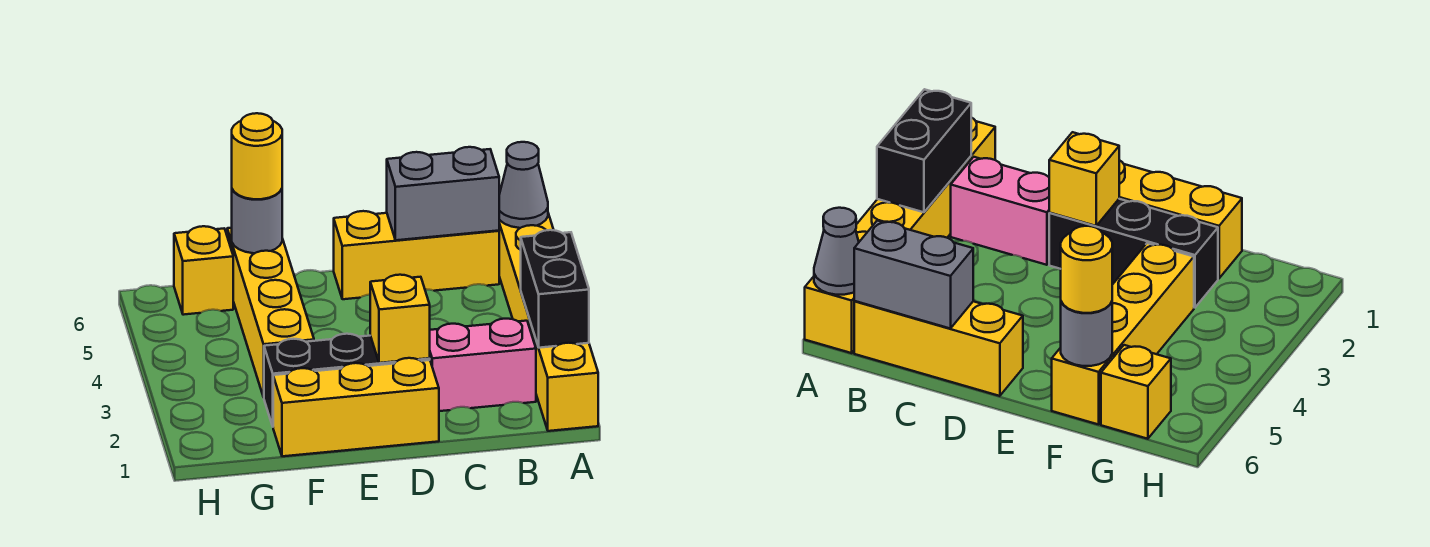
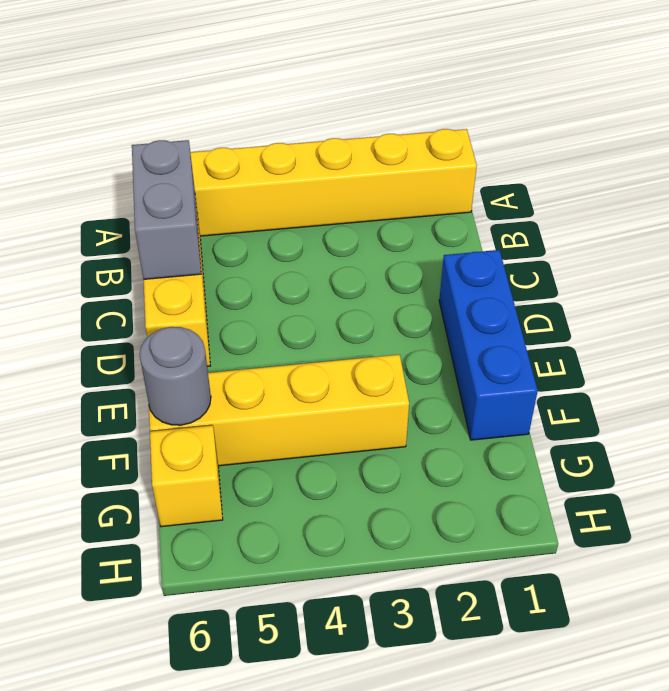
blue brick D1:F1 level 1 -> yellow brick D1:F1 level 1
none -> pink brick B2:C2 level 1
none -> black brick D2:F2 level 1
none -> black brick A2:A3 level 2

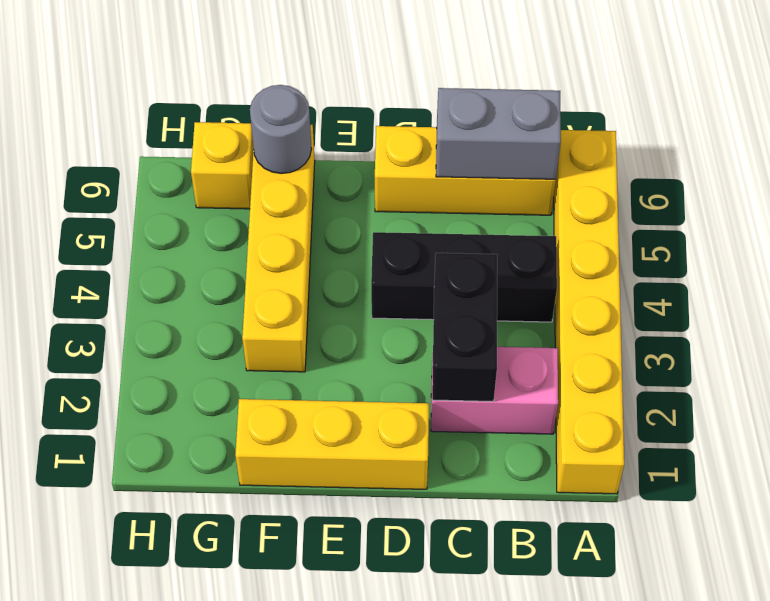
black brick B4:D4 level 1 -> black brick D2:F2 level 1
black brick C2:C3 level 2 -> black brick A2:A3 level 2
none -> grey cone A6 level 2
none -> yellow brick D2 level 2
none -> yellow round brick F6 level 3

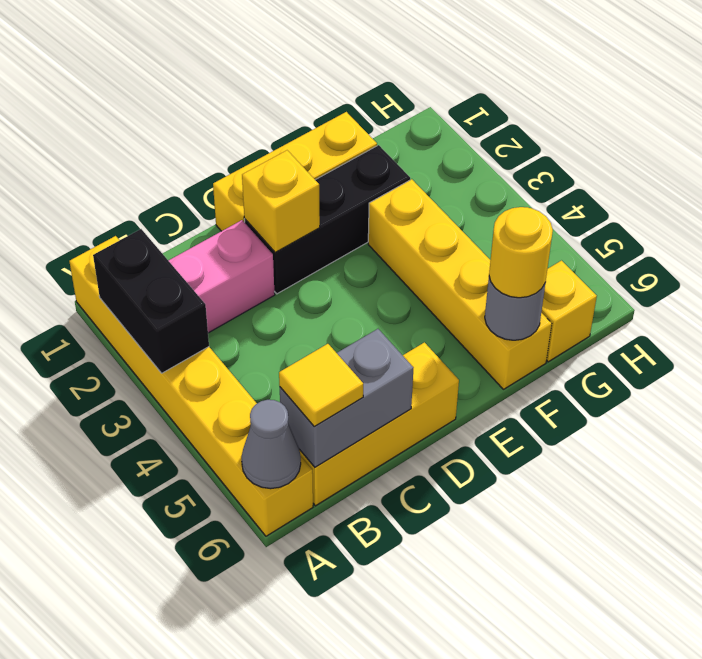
yellow tile B6 level 3 -> none

